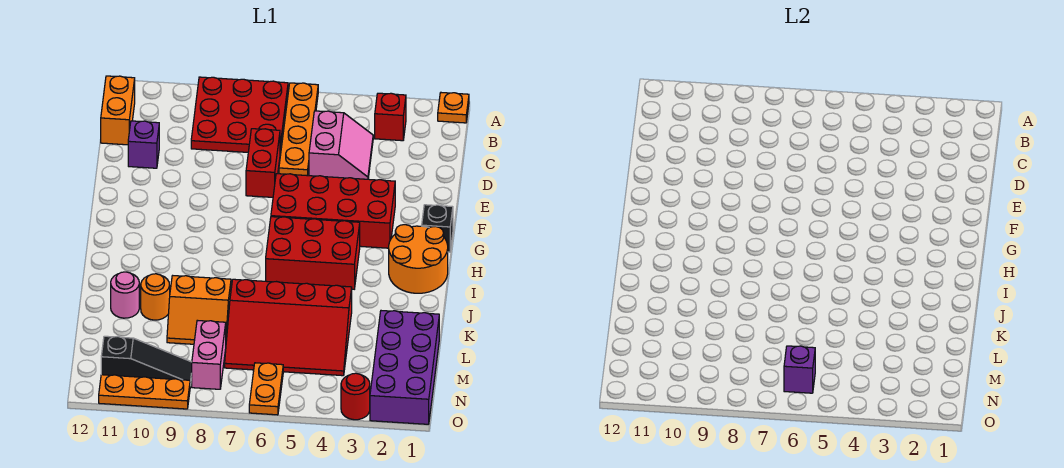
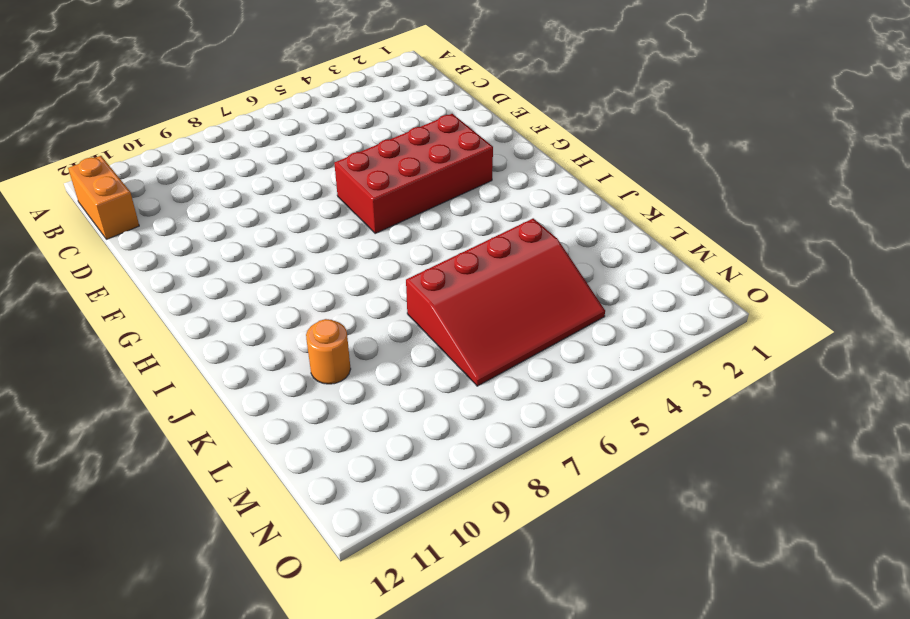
none -> orange plate A1 level 1
none -> orange plate A6:D6 level 1
none -> red plate A7:C9 level 1

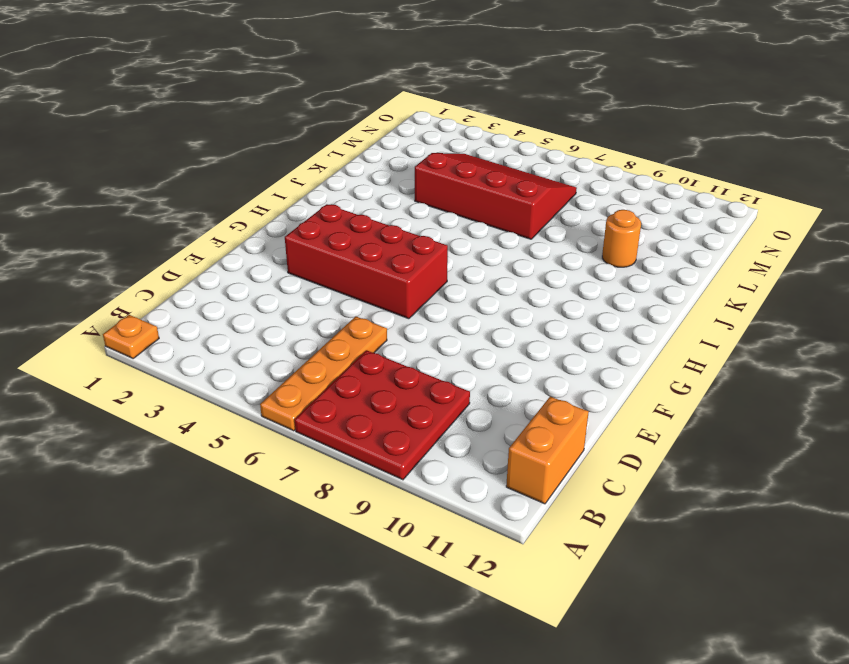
none -> red brick B3 level 1
none -> pink slope C4:D5 level 1 top 5
none -> red brick D7:E7 level 1

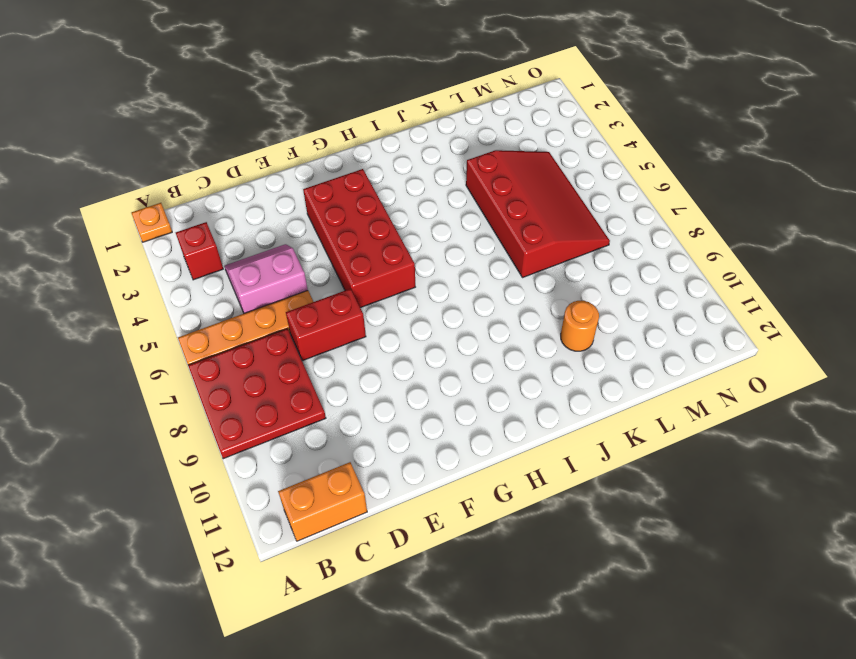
none -> purple brick D11 level 1
none -> black brick G1 level 1
none -> orange round brick H1:I2 level 1

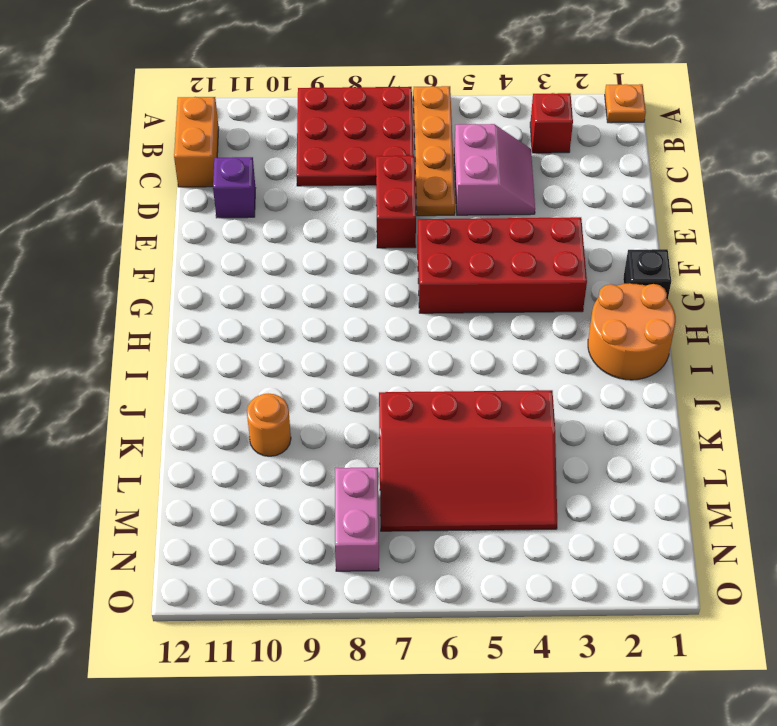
none -> red brick H4:I6 level 1
none -> orange slope K8:L9 level 1 top K
none -> pink round brick K11 level 1

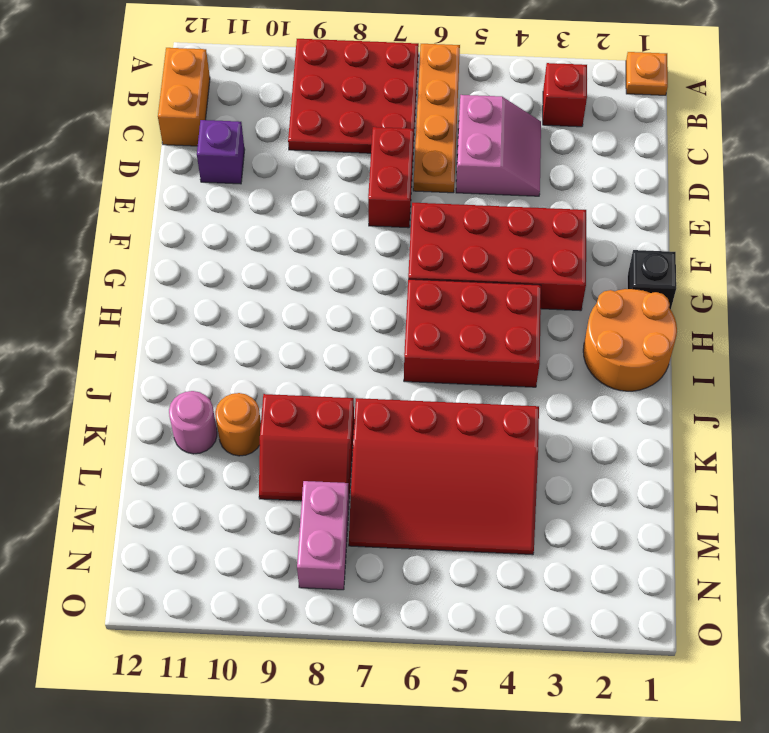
red slope K8:L9 level 1 top K -> orange slope K8:L9 level 1 top K
none -> purple brick L1:O2 level 1
none -> orange plate N6:O6 level 1
none -> black slope N9:N11 level 1 top 11

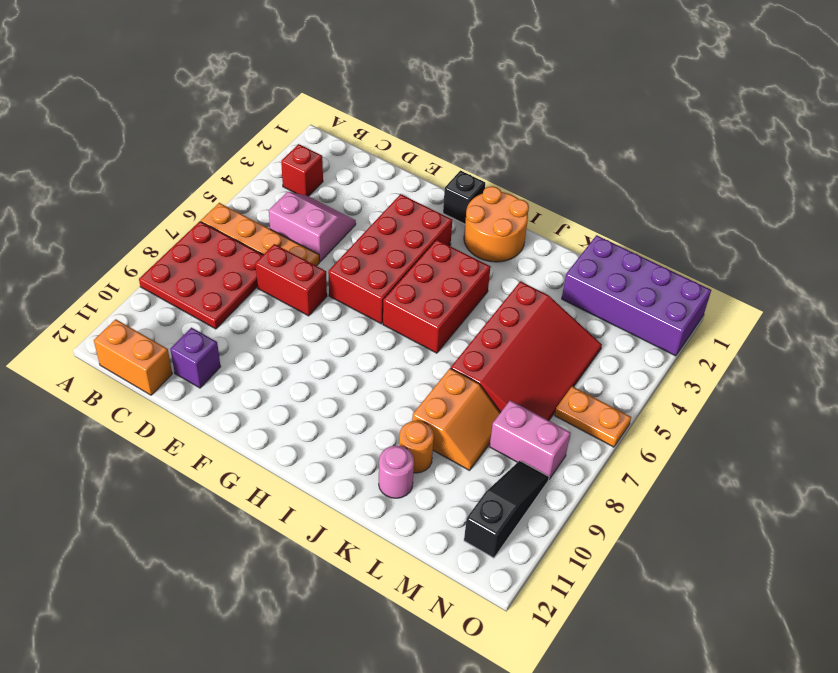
none -> orange plate A1 level 1
none -> red round brick O3 level 1
none -> orange plate O9:O11 level 1

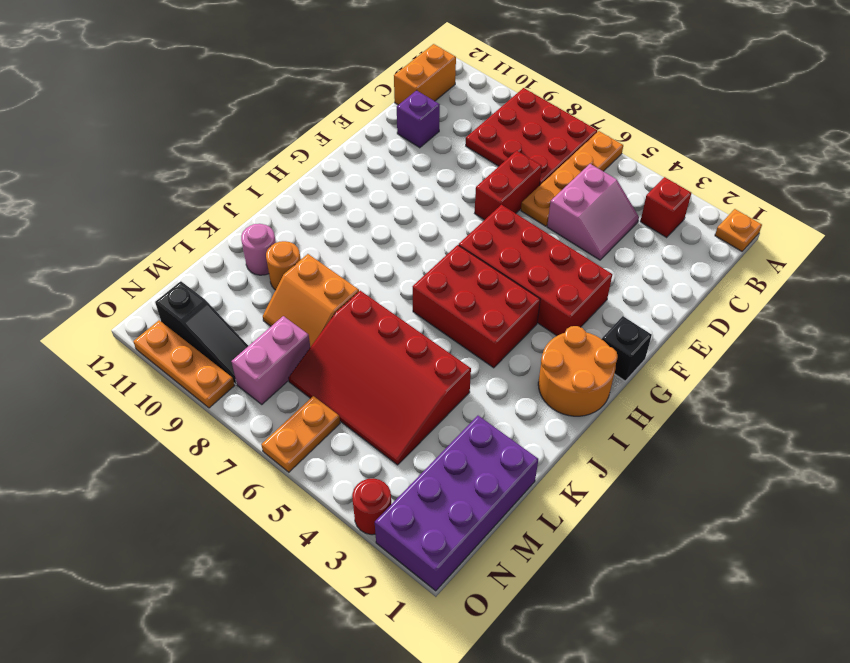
none -> purple brick N6 level 2

